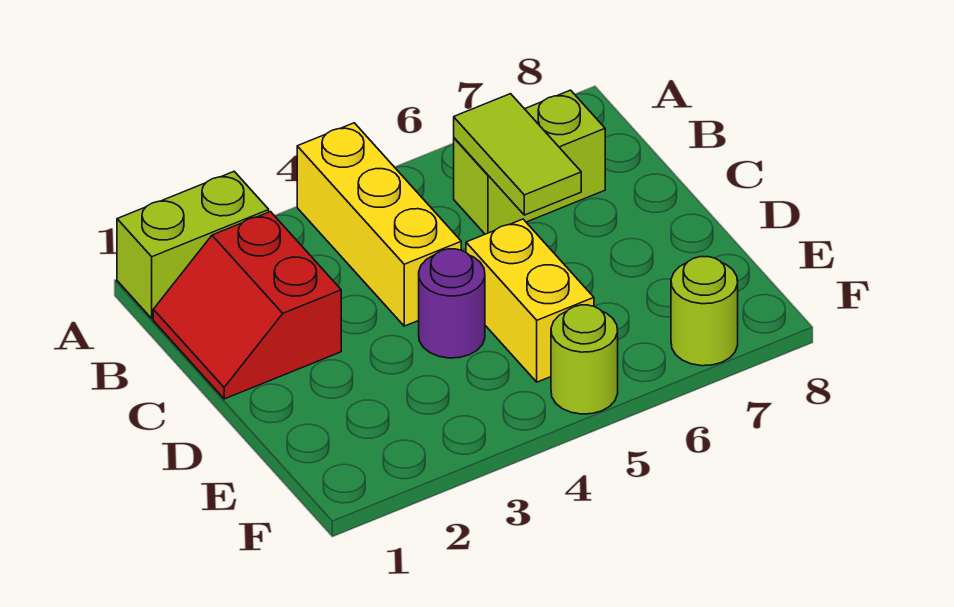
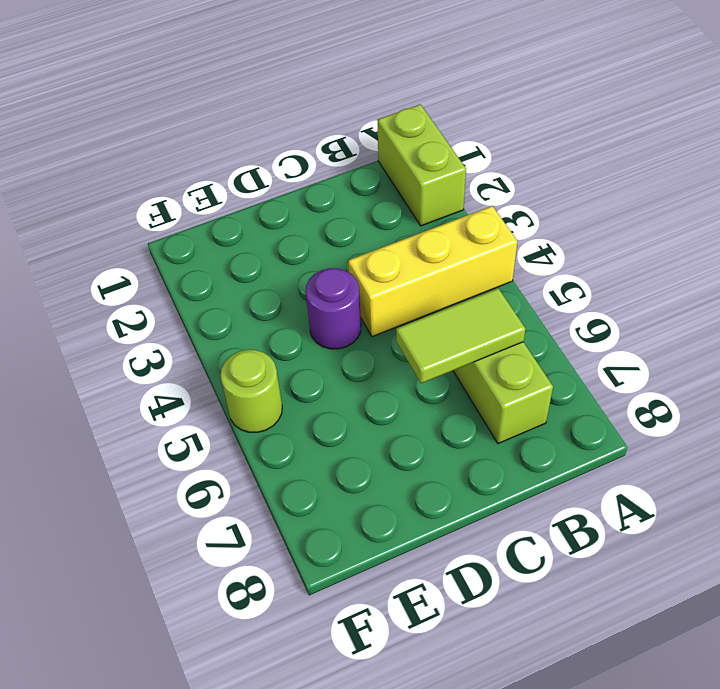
none -> red slope B1:C2 level 1 top 2
none -> yellow brick D5:E5 level 1

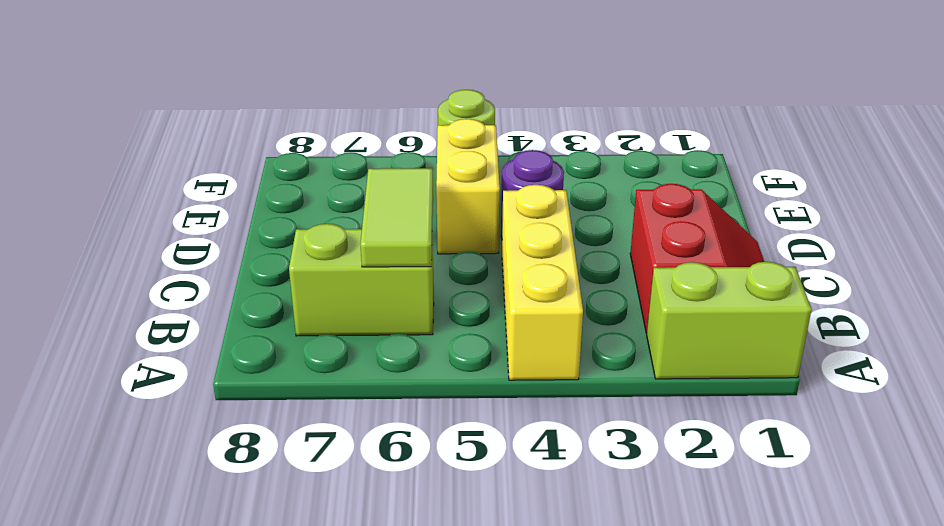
none -> lime round brick F7 level 1

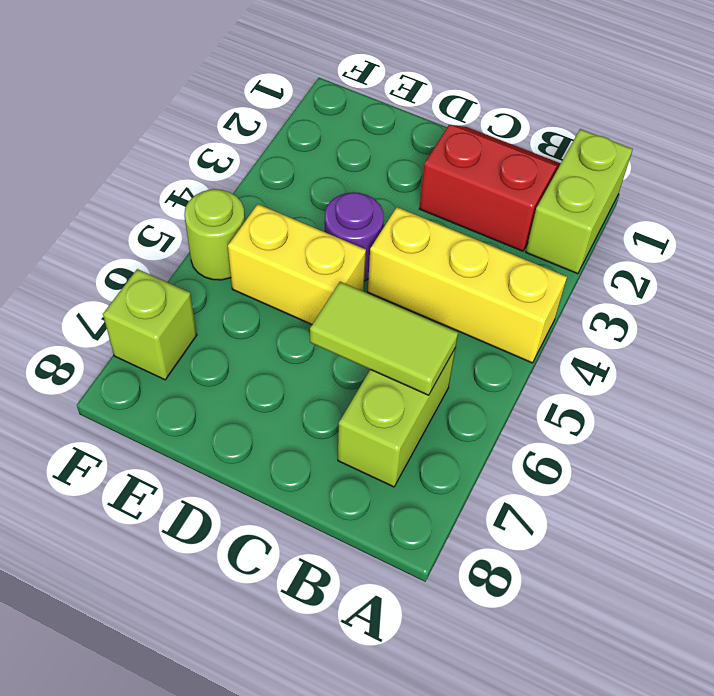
lime brick F7 level 1 -> lime round brick F7 level 1

